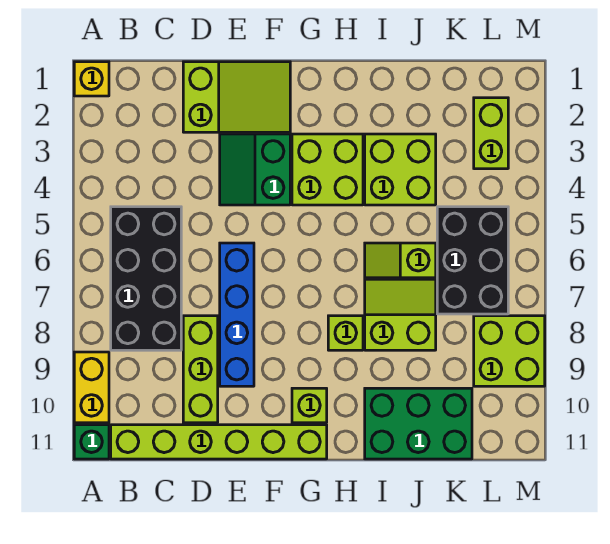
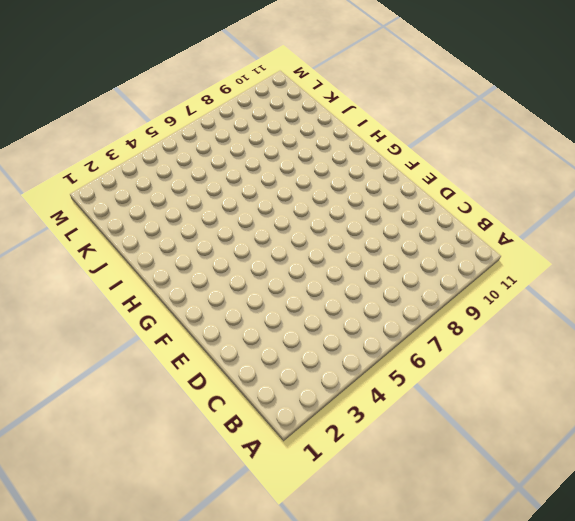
none -> yellow brick A1 level 1
none -> yellow brick A9:A10 level 1
none -> green brick A11 level 1

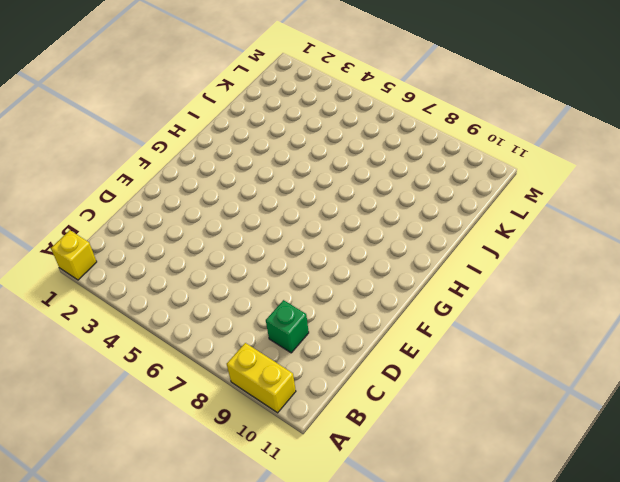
green brick C9 level 1 -> green brick A11 level 1
none -> black brick B5:C8 level 1
none -> lime brick B11:G11 level 1
none -> lime slope D1:F2 level 1 top D

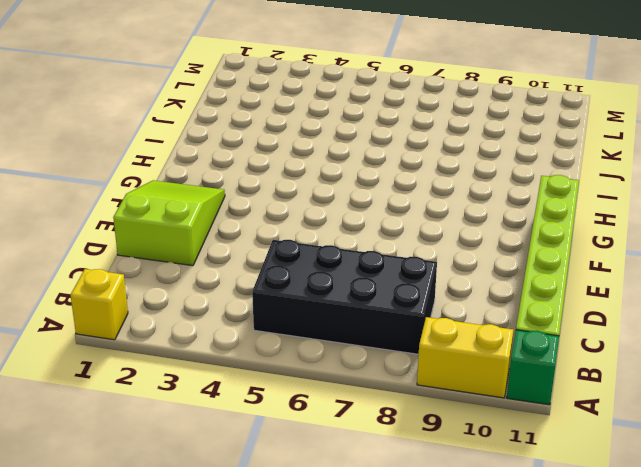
none -> lime brick D8:D10 level 1
none -> green slope E3:F4 level 1 top F
none -> blue brick E6:E9 level 1

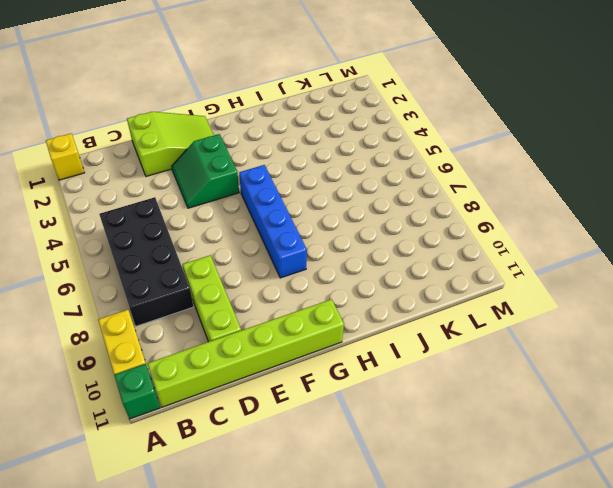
blue brick G5:G8 level 1 -> blue brick E6:E9 level 1
none -> lime brick G3:H4 level 1
none -> lime brick G10 level 1
none -> lime brick H8 level 1

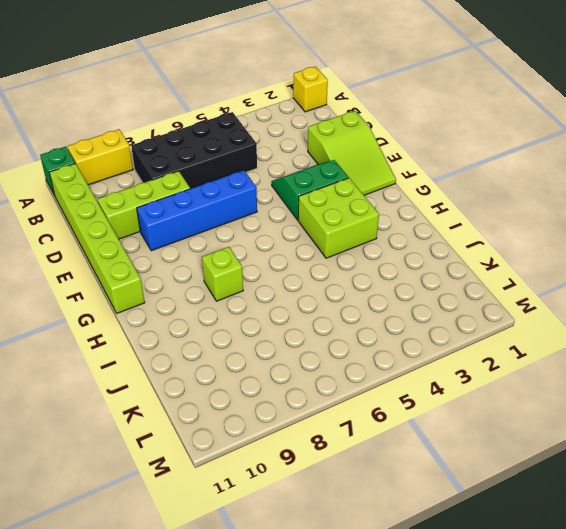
none -> lime brick G10 level 1
none -> lime brick I3:J4 level 1
none -> lime slope I6:J6 level 1 top J

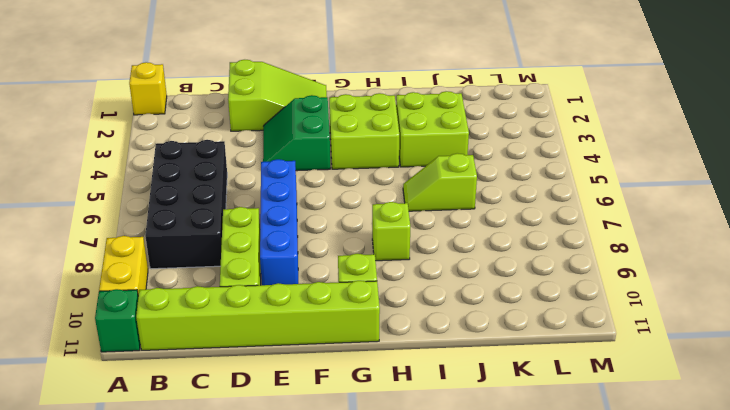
none -> lime slope I7:J8 level 1 top 8
none -> green brick I10:K11 level 1
none -> black brick K5:L7 level 1

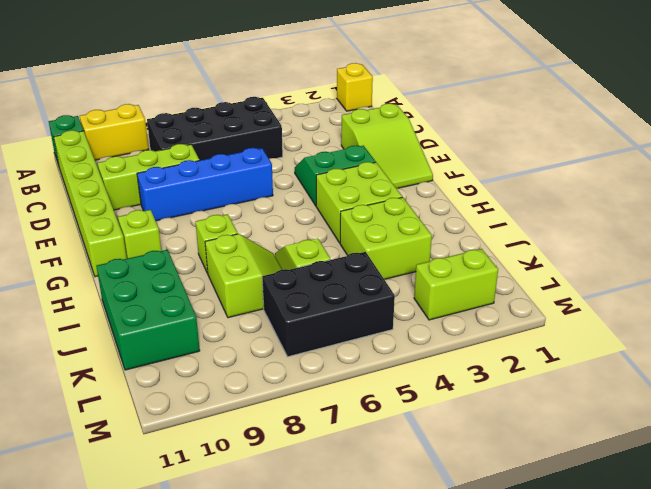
none -> lime brick L8:M9 level 1

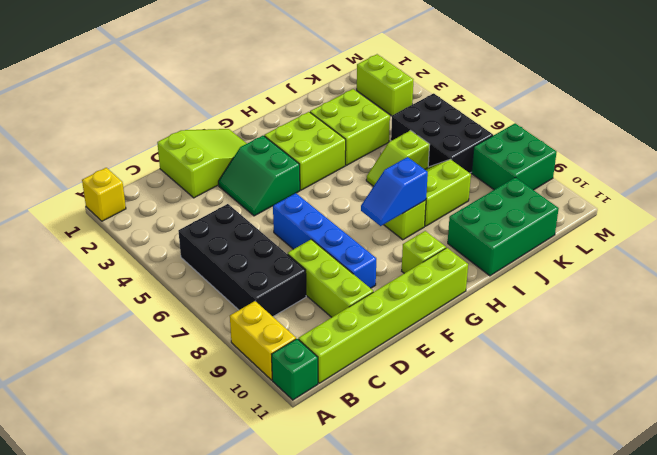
blue slope G8:H8 level 2 top H -> none
green brick L8:M9 level 1 -> lime brick L8:M9 level 1

